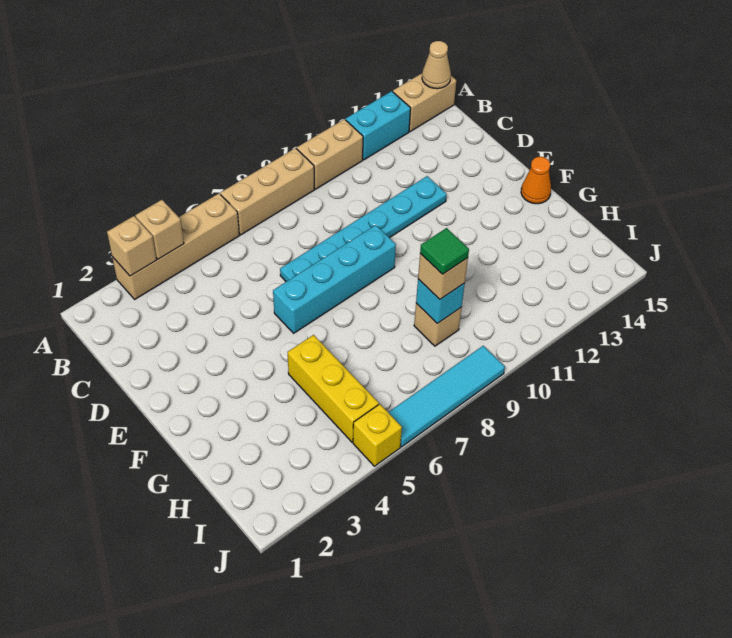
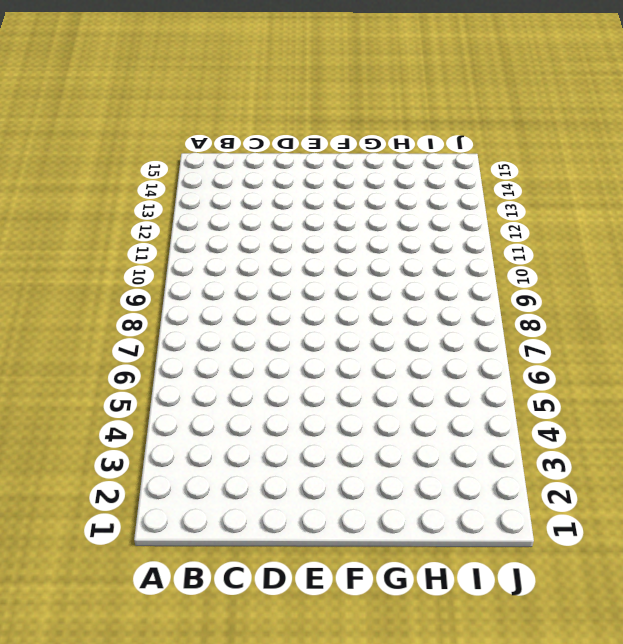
none -> tan brick A3:A6 level 1
none -> tan brick A7:A9 level 1
none -> tan brick A10:A11 level 1

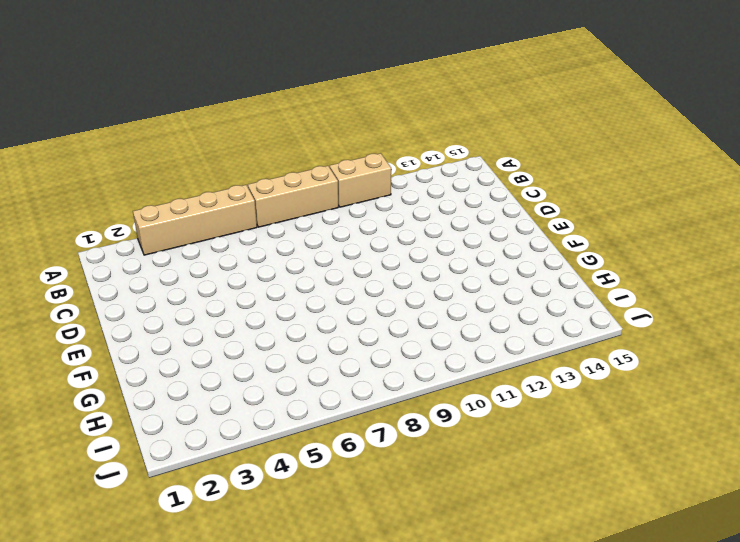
none -> cyan brick A12:A13 level 1
none -> tan brick A14:A15 level 1
none -> cyan plate D7:D12 level 1

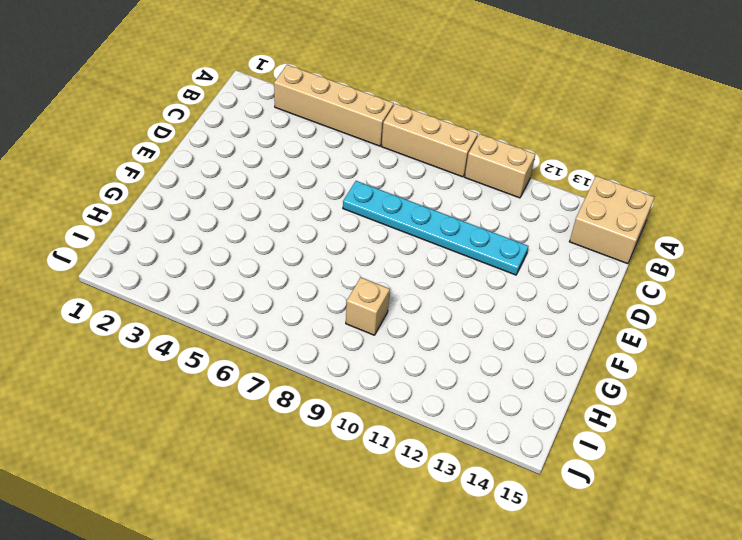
tan brick A14:B15 level 1 -> tan brick A14:A15 level 1
none -> cyan brick A12:A13 level 1
none -> cyan brick E6:E9 level 1
none -> orange cone F15 level 1

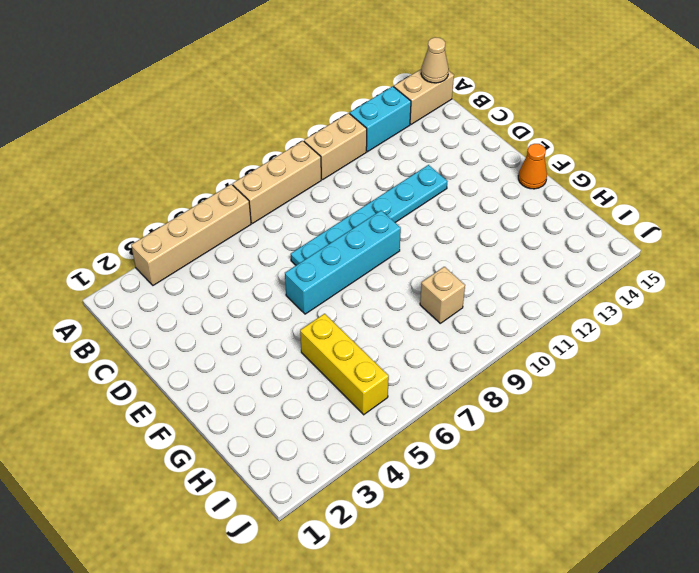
none -> yellow brick J5 level 1
none -> cyan tile J6:J9 level 1
none -> tan brick A3 level 2

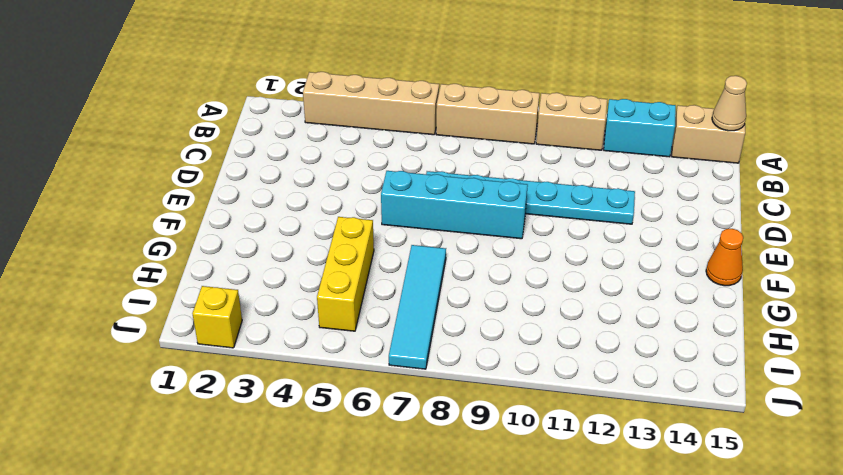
cyan tile G7:J7 level 1 -> cyan tile J6:J9 level 1
yellow brick J2 level 1 -> yellow brick J5 level 1
none -> tan brick H9 level 1
none -> tan brick A3 level 2
none -> tan brick A4 level 2

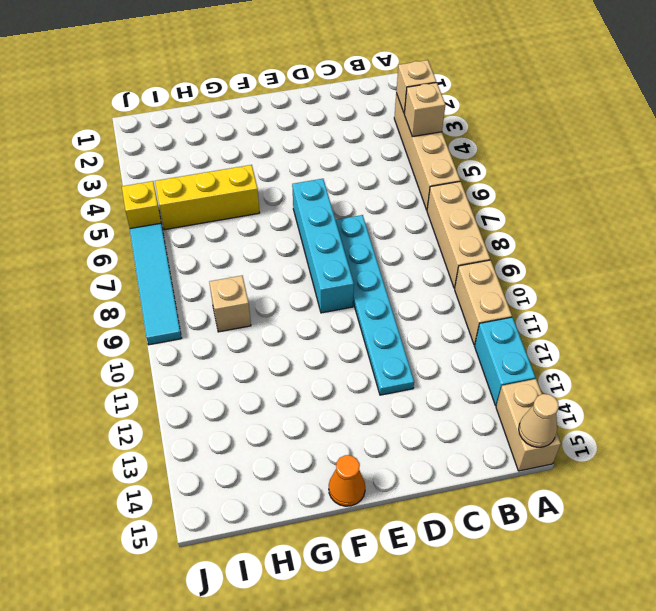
none -> cyan brick H9 level 2
none -> tan brick H9 level 3
none -> green tile H9 level 4

